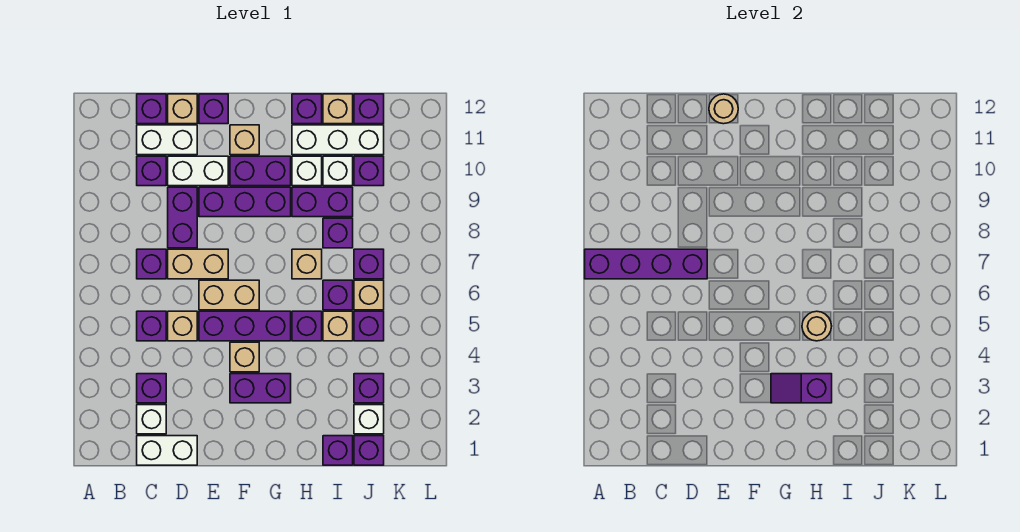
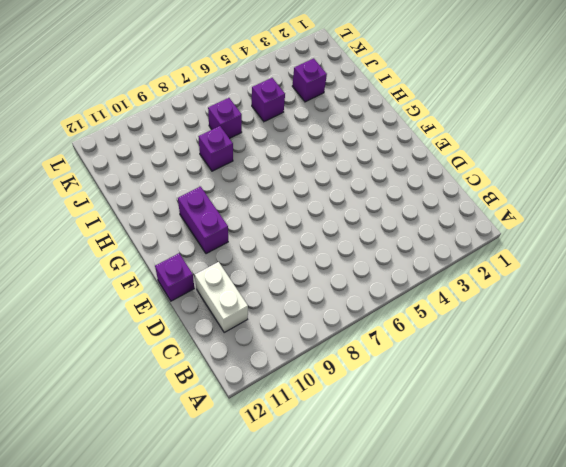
none -> white brick C1:D1 level 1
none -> white brick C2 level 1
none -> purple brick C3 level 1
none -> purple brick C5 level 1

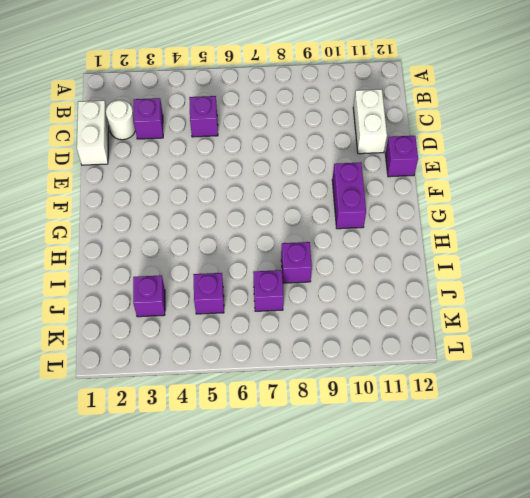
white round brick C2 level 1 -> white brick C2 level 1
none -> purple brick C7 level 1
none -> purple brick C10 level 1
none -> purple brick C12 level 1
none -> tan brick D5 level 1

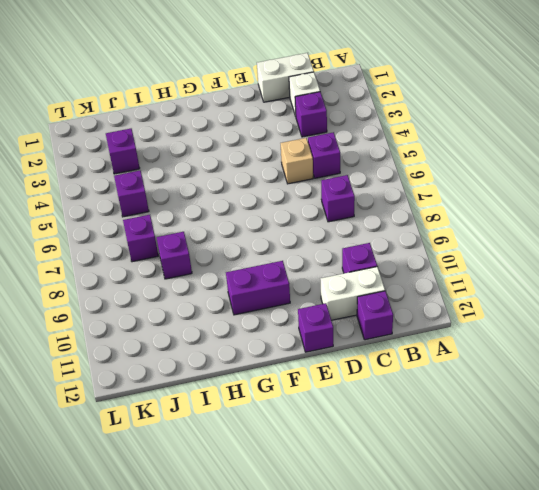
none -> tan brick D7:E7 level 1
none -> purple brick D8:D9 level 1
none -> white brick D10:E10 level 1
none -> tan brick D12 level 1

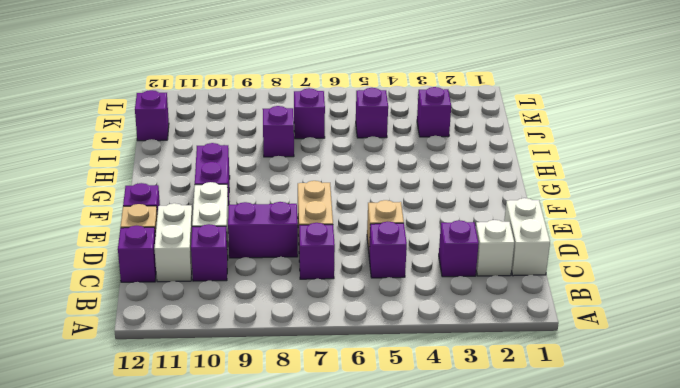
none -> purple brick E5:G5 level 1
none -> tan brick E6:F6 level 1
none -> purple brick E9:G9 level 1
none -> purple brick F3:G3 level 1

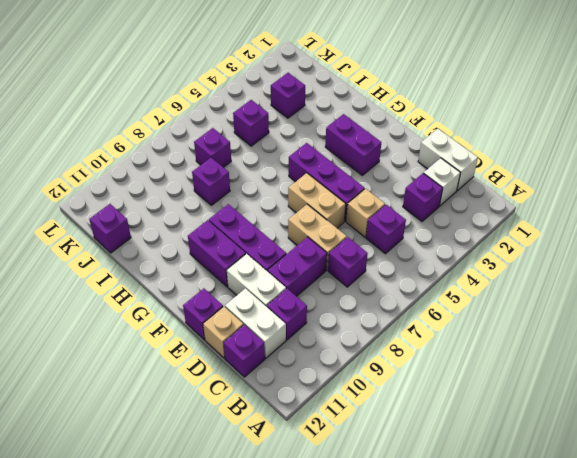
none -> tan brick F4 level 1
none -> tan brick F11 level 1
none -> purple brick H5 level 1
none -> tan brick H7 level 1

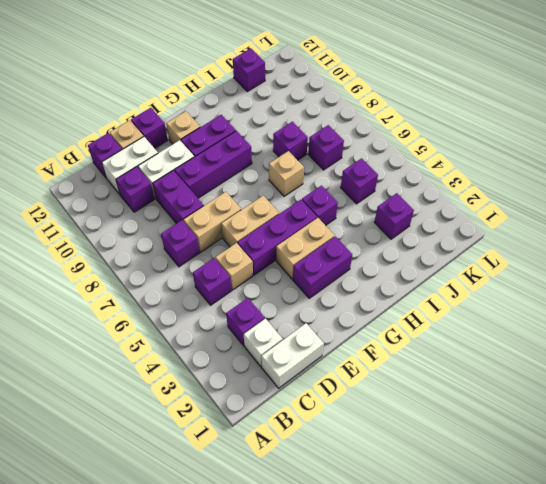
tan brick F4:G4 level 1 -> tan brick F4 level 1
none -> purple brick H9:I9 level 1
none -> white brick H10 level 1
none -> white brick H11:J11 level 1
none -> purple brick H12 level 1

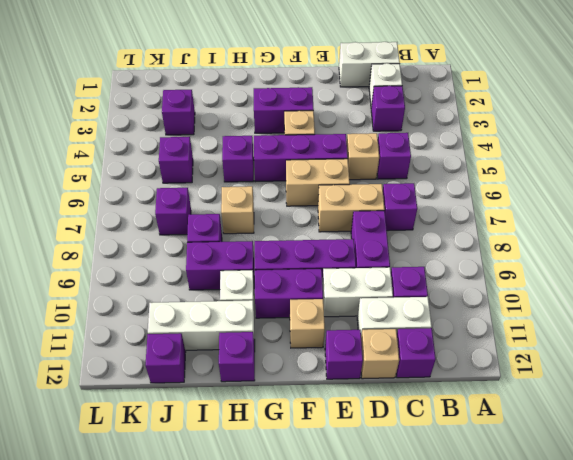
none -> purple brick I1 level 1
none -> tan brick I5 level 1
none -> purple brick I6 level 1
none -> white brick I10 level 1

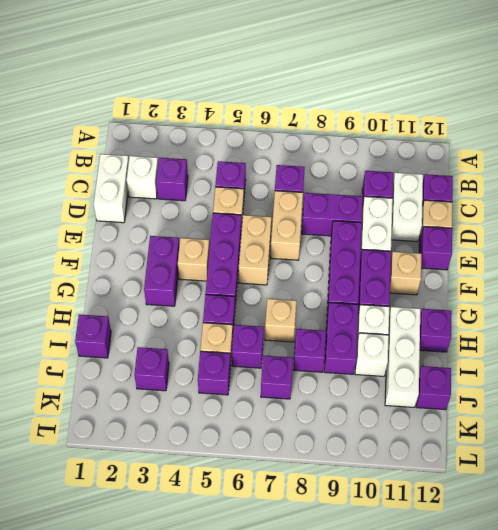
none -> tan brick I12 level 1
none -> purple brick J1 level 1
none -> white brick J2 level 1
none -> tan brick J6 level 1

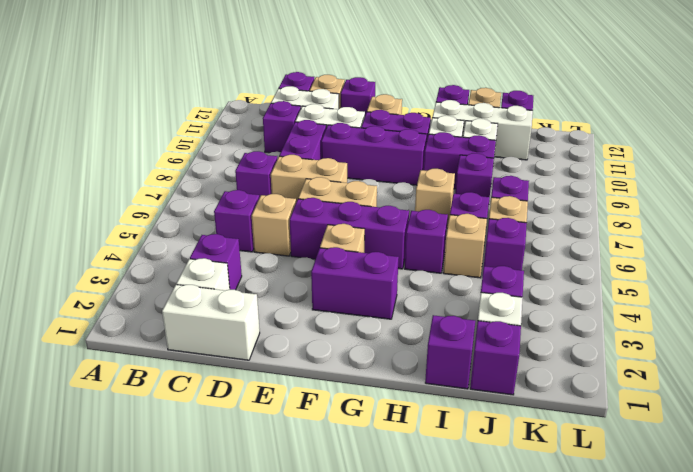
none -> purple brick J10 level 1
none -> purple brick A7:D7 level 2
none -> tan round brick E12 level 2
none -> purple slope G3:H3 level 2 top H

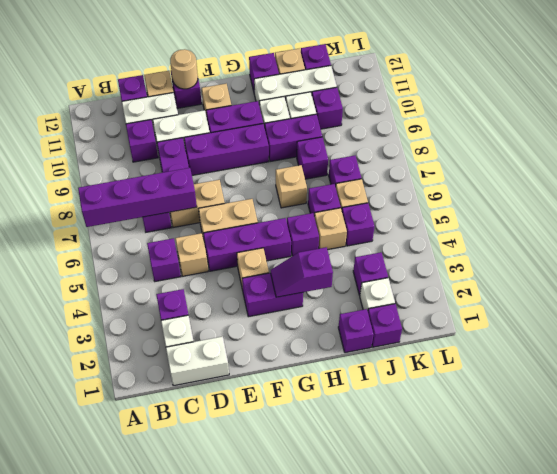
none -> tan round brick H5 level 2

